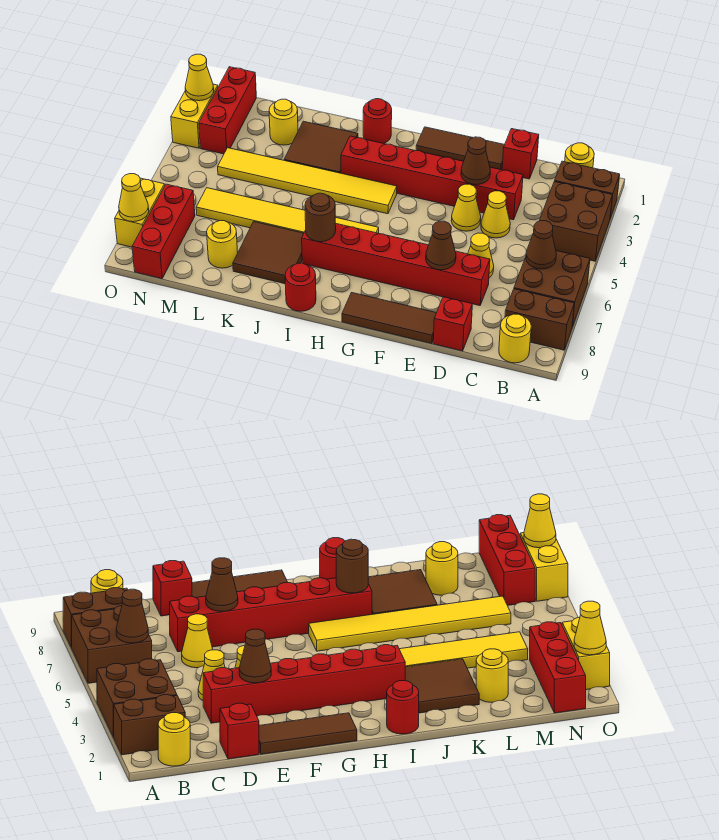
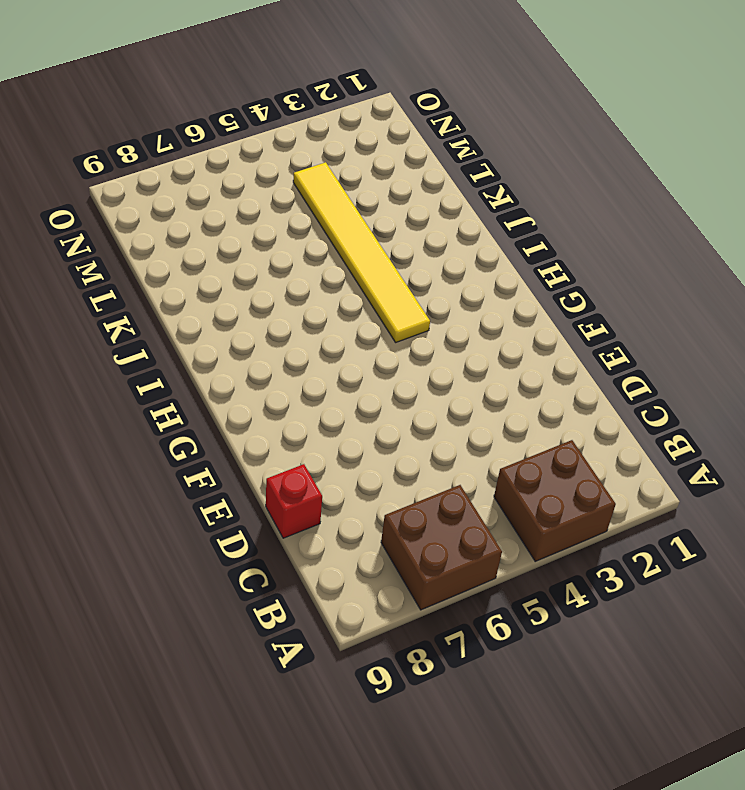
none -> brown brick A2:B2 level 1
none -> brown brick A8:B8 level 1
none -> yellow round brick B1 level 1
none -> yellow round brick B9 level 1

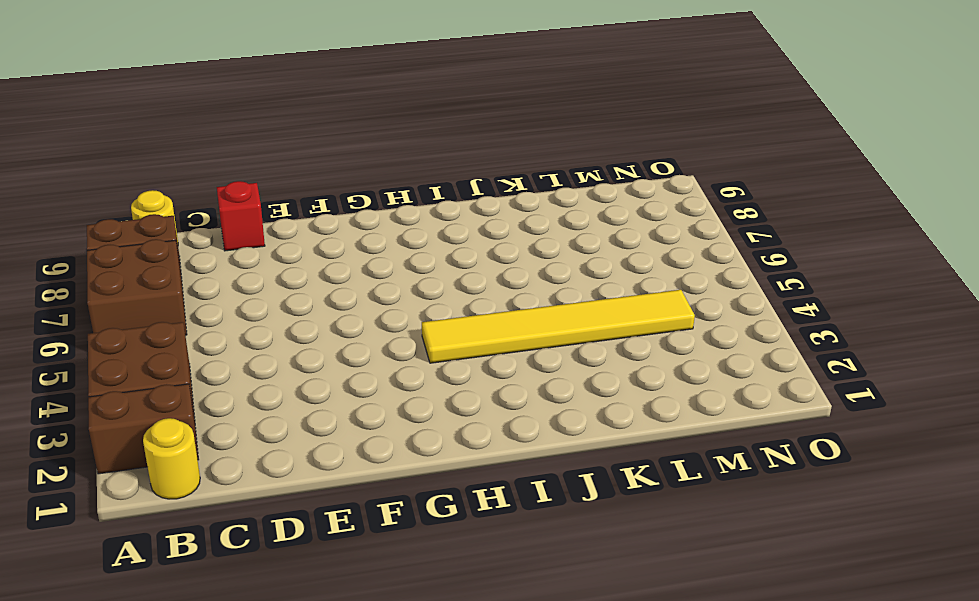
none -> red brick D1 level 1
none -> red brick D3:I3 level 1
none -> yellow cone D4 level 1
none -> yellow cone D6 level 1

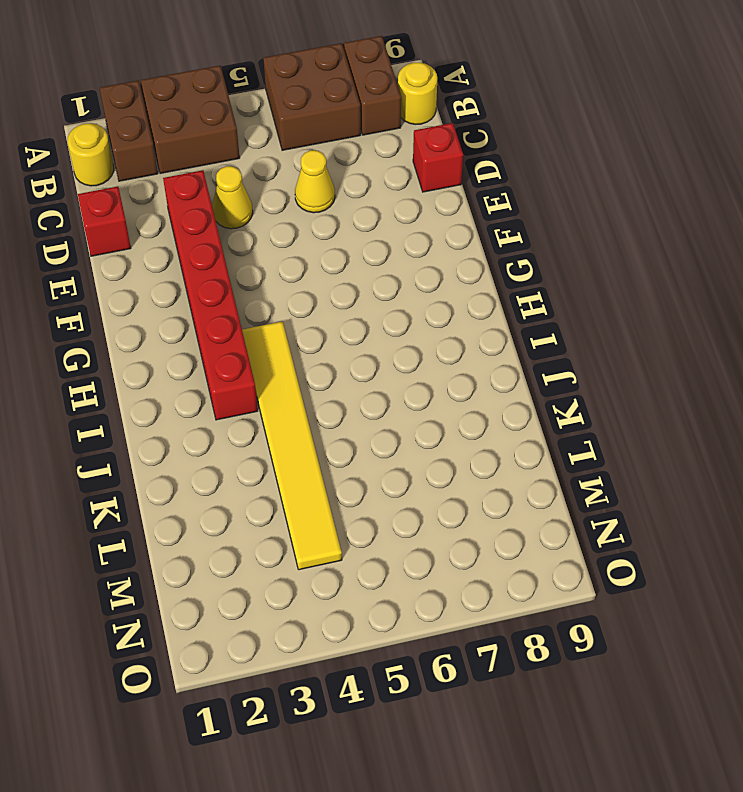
none -> red brick D7:I7 level 1
none -> brown tile E1:G1 level 1
none -> yellow cone E4 level 1
none -> brown tile E9:G9 level 1

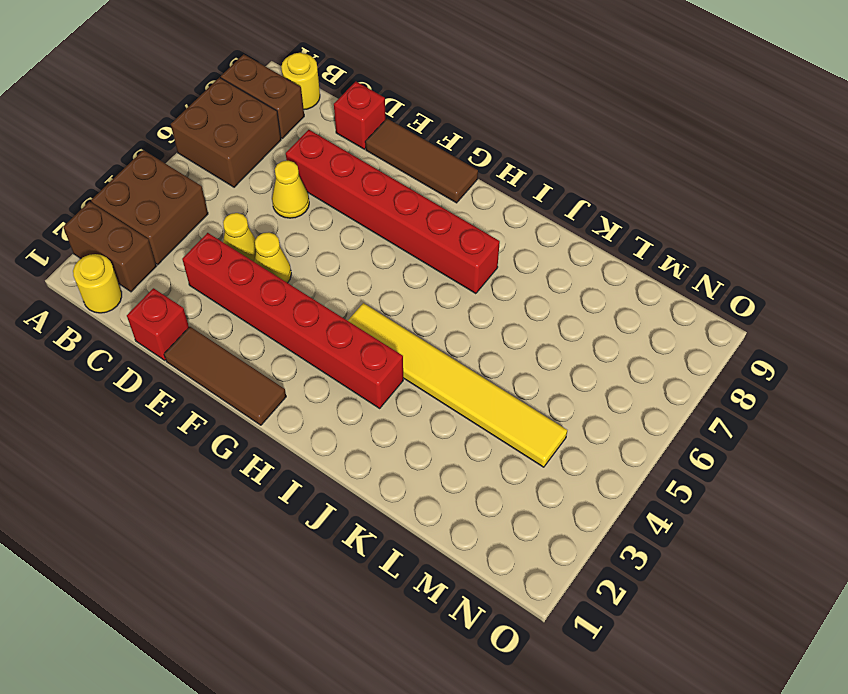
none -> yellow tile H6:M6 level 1
none -> red round brick I1 level 1
none -> red round brick I9 level 1
none -> brown tile J2:K3 level 1

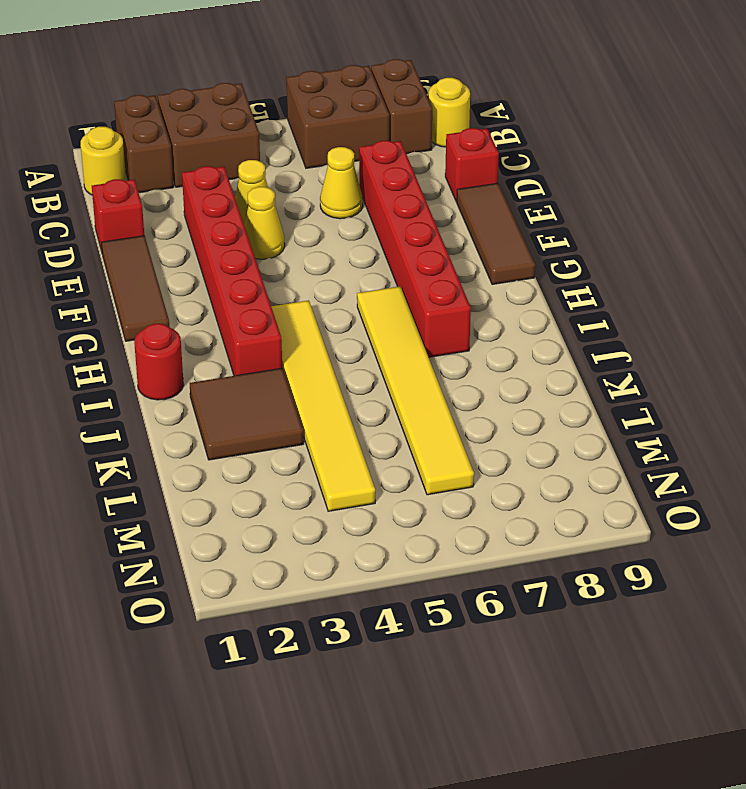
none -> red round brick I9 level 1
none -> brown tile J7:K8 level 1
none -> yellow round brick L2 level 1
none -> yellow round brick L8 level 1

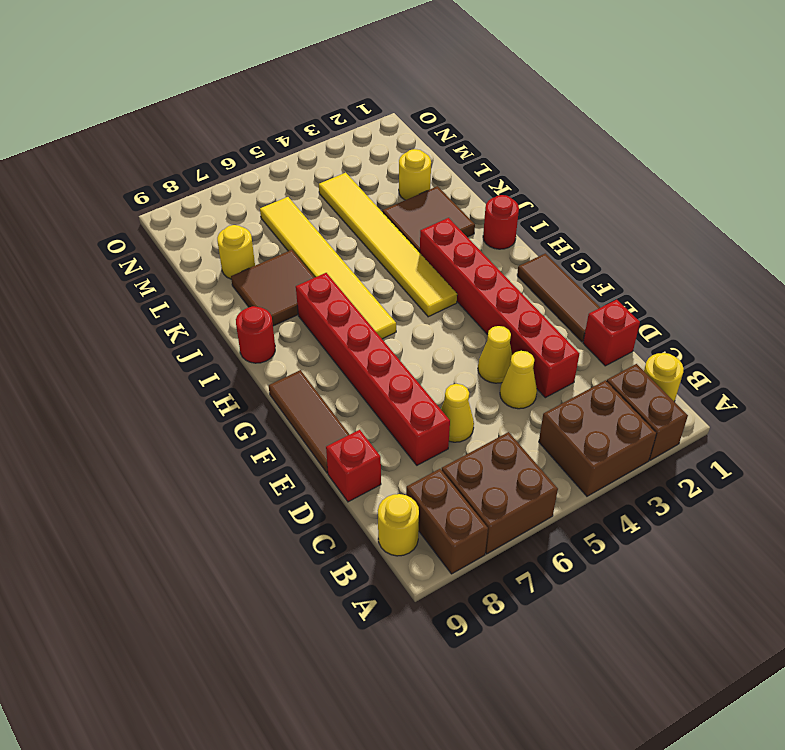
none -> red brick N1:N3 level 1
none -> red brick N7:N9 level 1
none -> yellow brick O2:O3 level 1
none -> yellow brick O7:O8 level 1

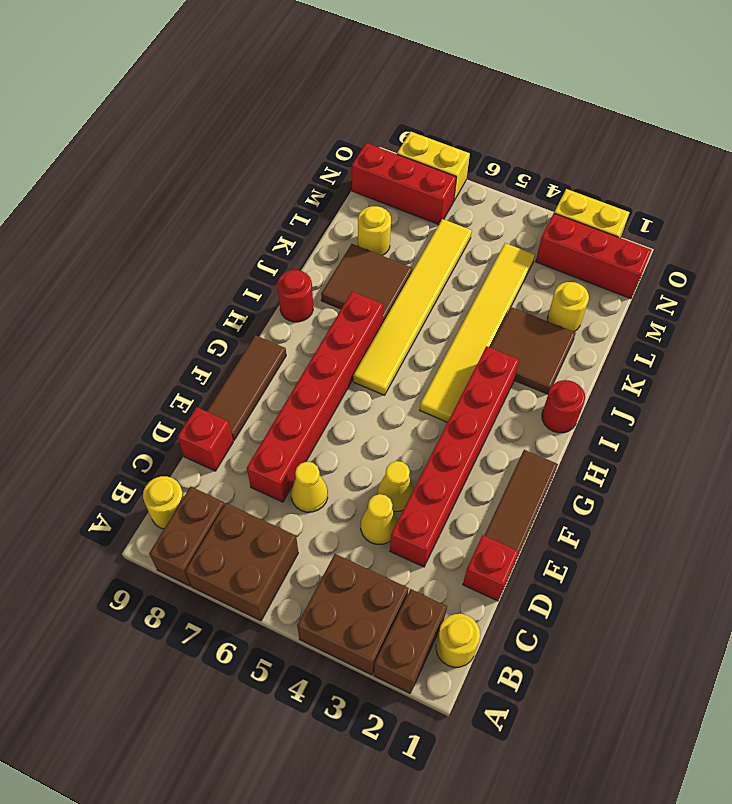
none -> brown cone B6 level 2
none -> brown cone E3 level 2
none -> brown cone E7 level 2
none -> brown round brick I7 level 2

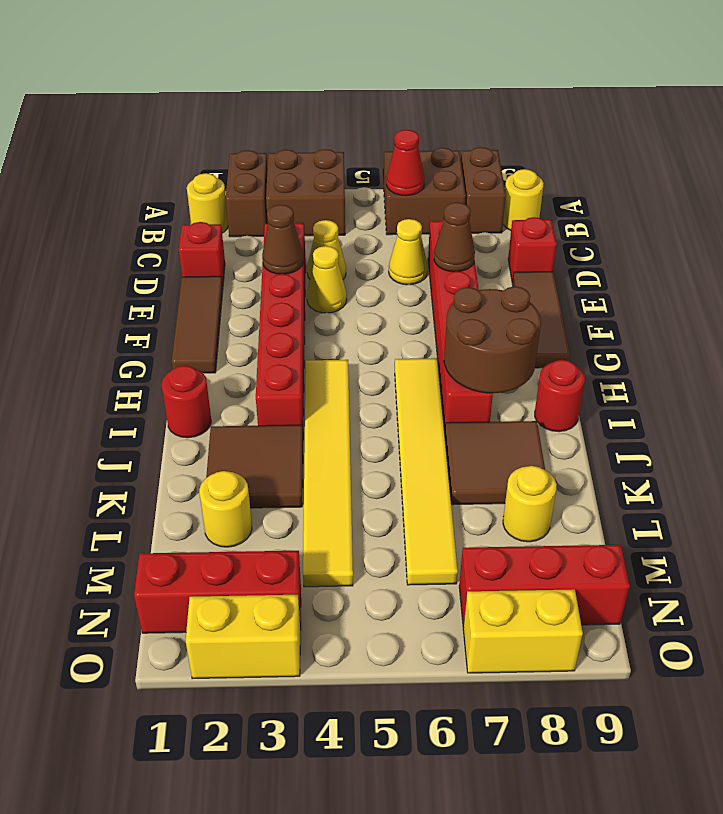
red cone B6 level 2 -> brown cone B6 level 2
brown round brick H7:I8 level 2 -> brown round brick I7 level 2
none -> yellow cone O2 level 2
none -> yellow cone O8 level 2

